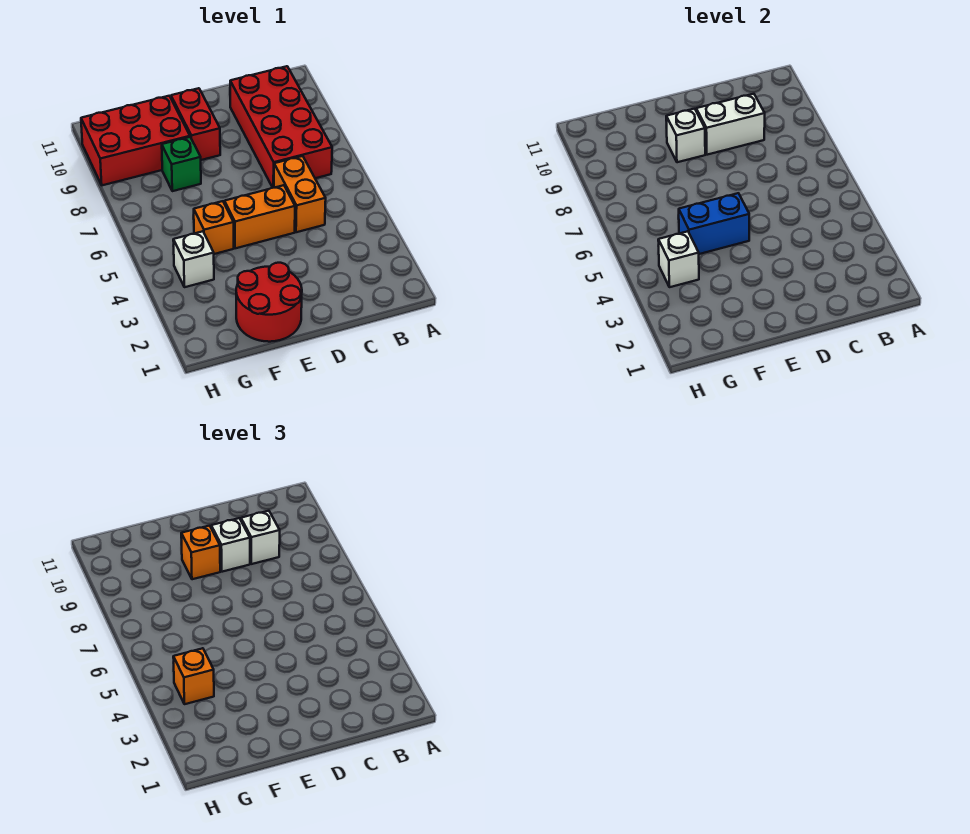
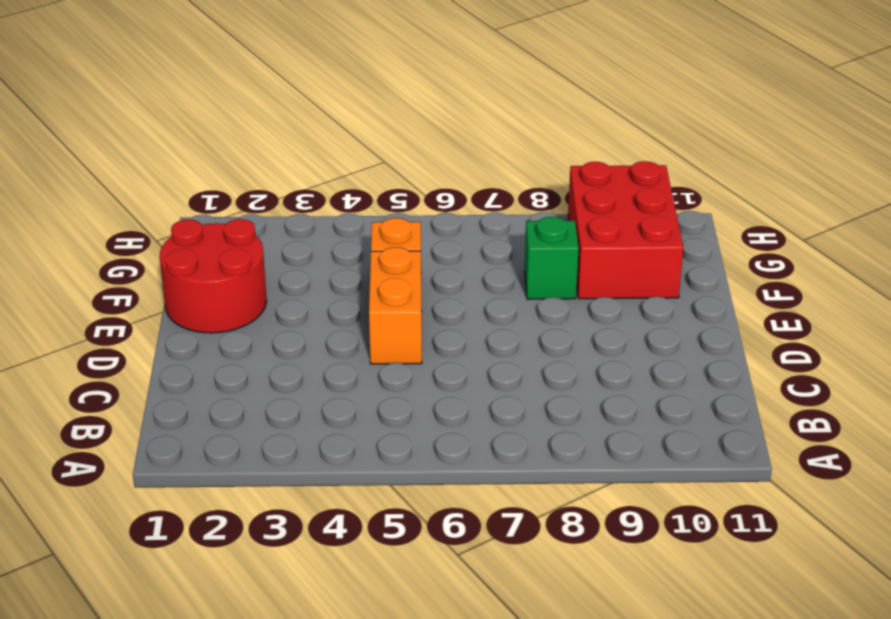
none -> red brick B7:C10 level 1
none -> orange brick C5:C6 level 1
none -> red brick E9:E10 level 1

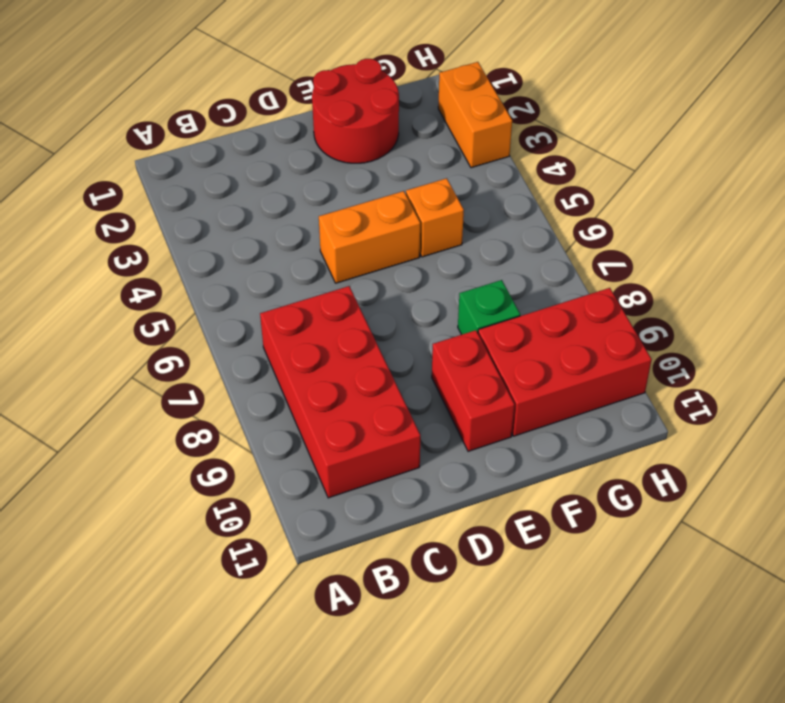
orange brick H2:H3 level 1 -> orange brick C5:C6 level 1
none -> white brick G4 level 1
none -> white brick C9:D9 level 2
none -> blue brick E5:F5 level 2

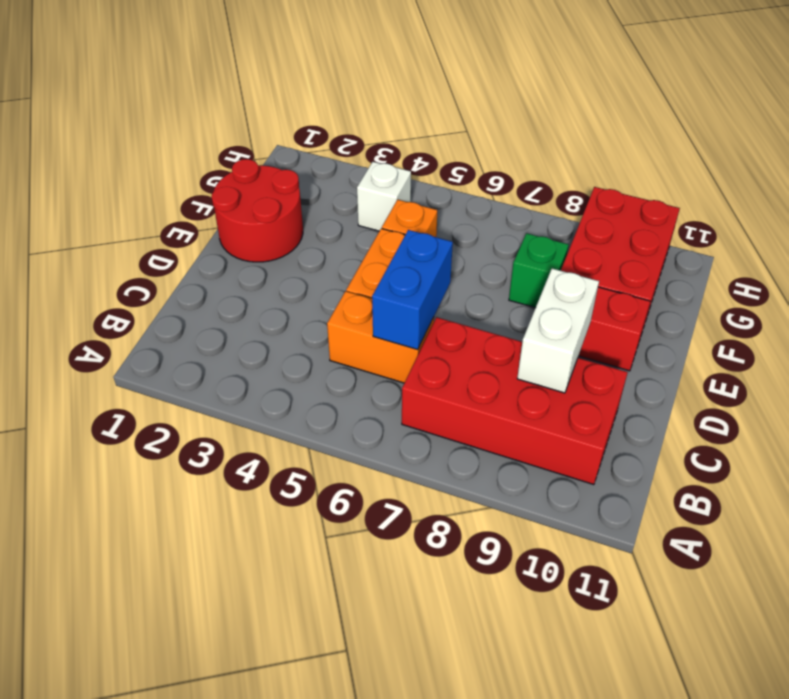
blue brick C6:D6 level 2 -> blue brick E5:F5 level 2
none -> white brick E9 level 2
none -> white brick G4 level 2
none -> white brick C9 level 3

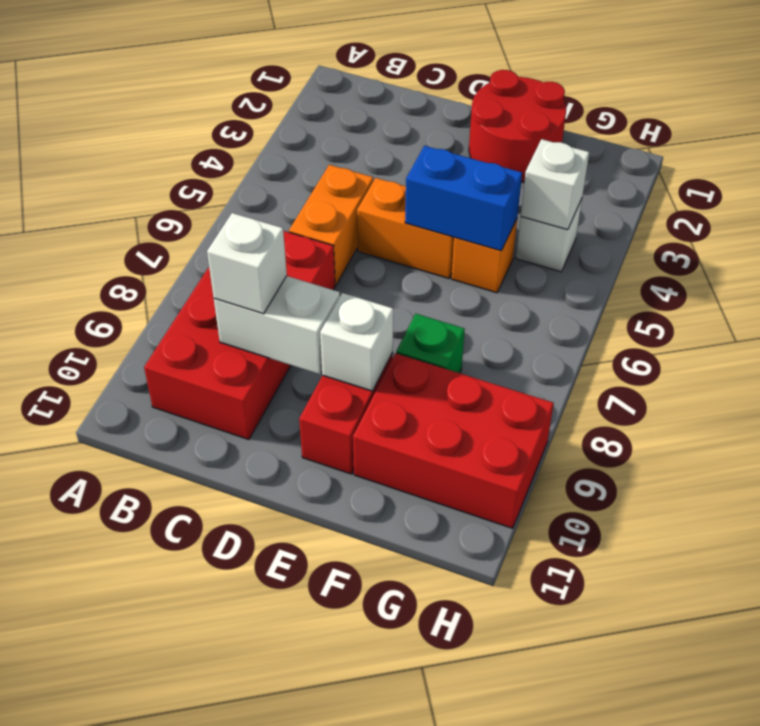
none -> white brick D9 level 3
none -> orange brick E9 level 3
none -> orange brick G4 level 3

